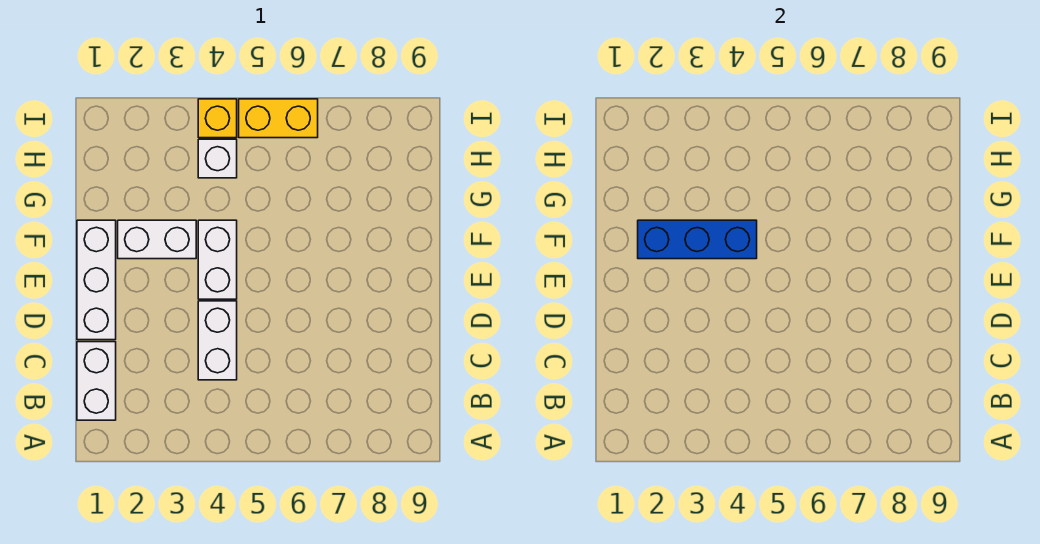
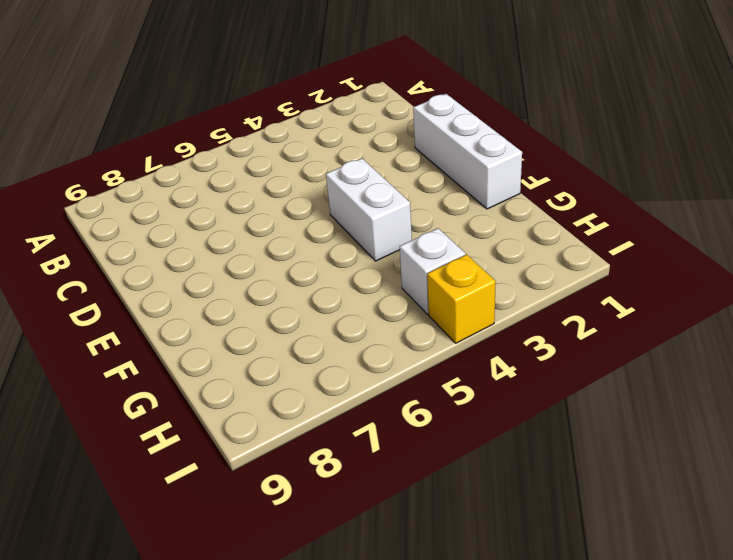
none -> white brick B1:C1 level 1
none -> white brick C4:D4 level 1

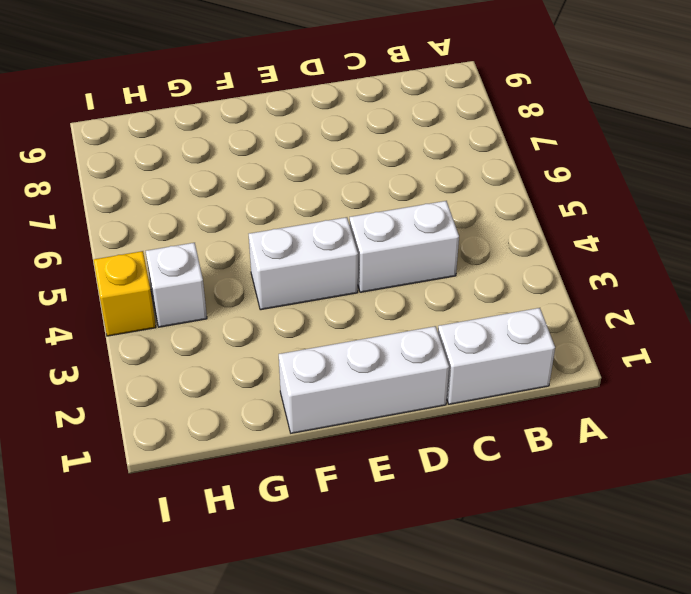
none -> white brick F2:F3 level 1
none -> yellow brick I5:I6 level 1

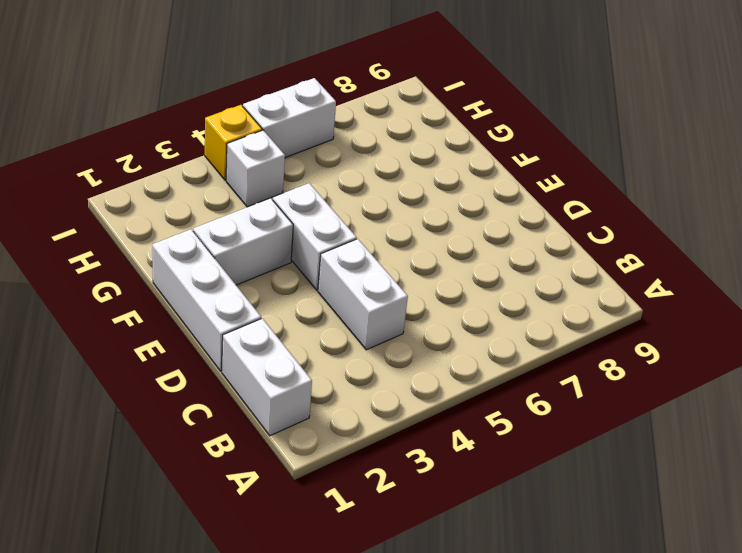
white brick I5:I6 level 1 -> yellow brick I5:I6 level 1
none -> blue brick F2:F4 level 2

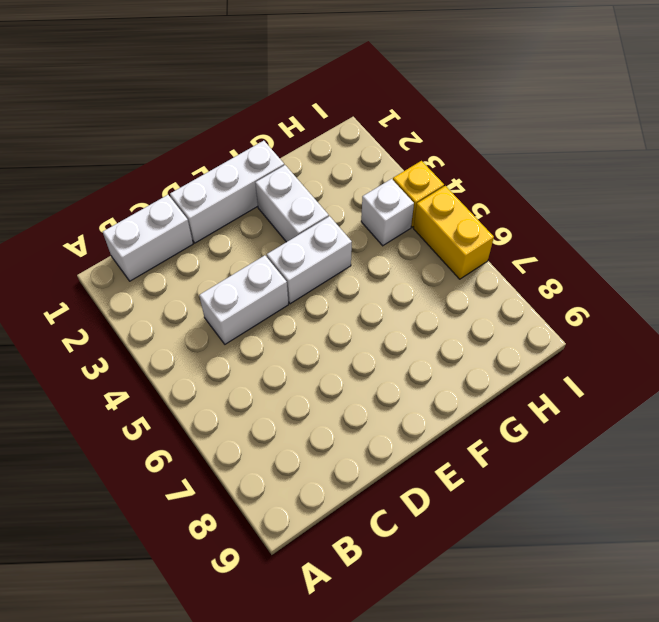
none -> blue brick F2:F4 level 2

